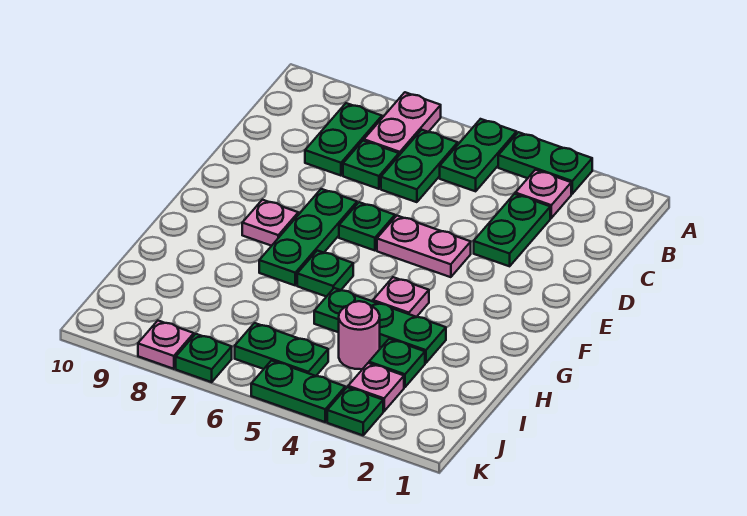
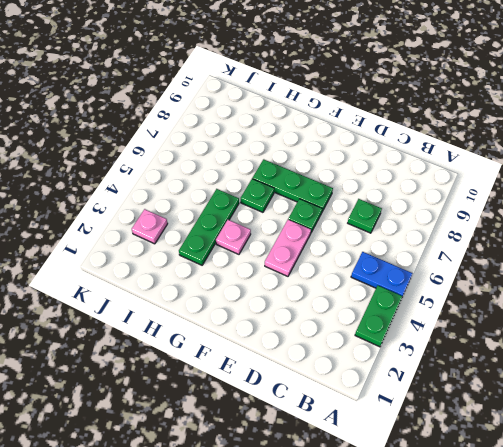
blue plate A5:B5 level 1 -> green plate A5:B5 level 1
none -> pink plate A7:B7 level 1
none -> pink plate B3 level 1
none -> green plate B6:C6 level 1

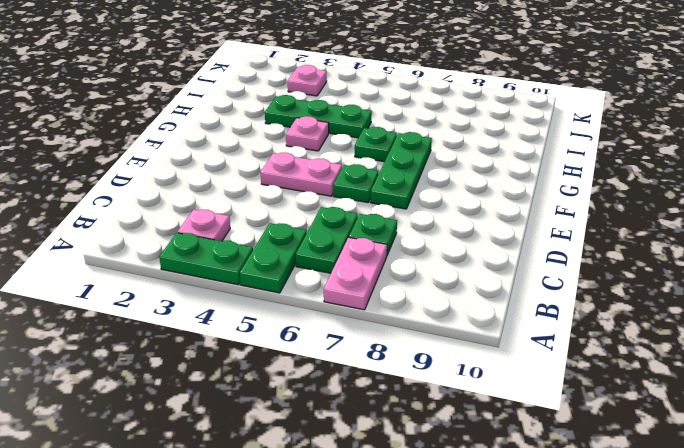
none -> green plate B8:C8 level 1
none -> green plate C3:D3 level 1
none -> pink plate F8 level 1

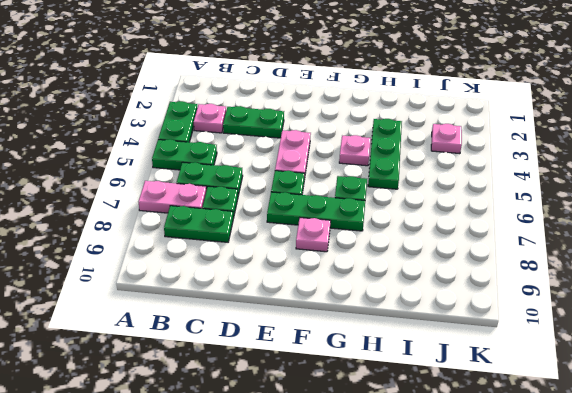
none -> green plate I3 level 1
none -> pink round brick I4 level 1
none -> green plate J5:J6 level 1

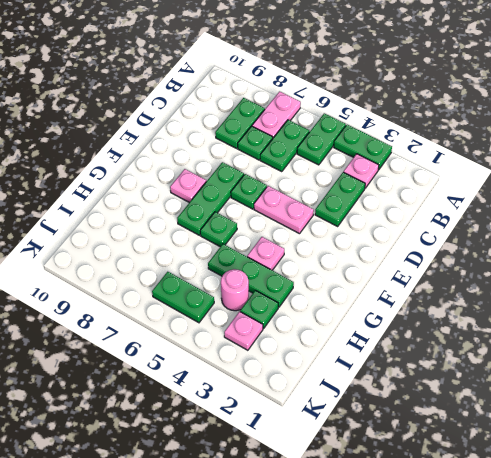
none -> green plate K3 level 1
none -> green plate K4:K5 level 1
none -> green plate K7 level 1

